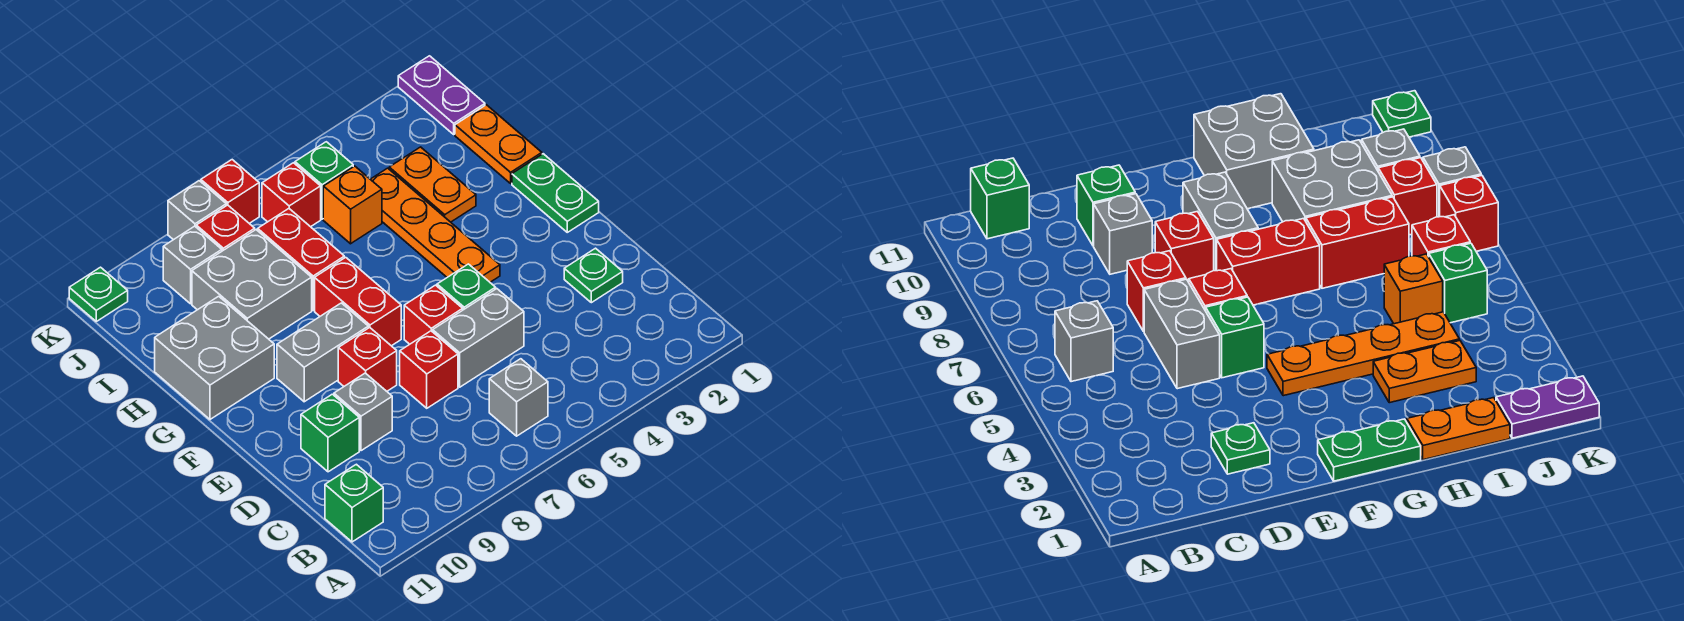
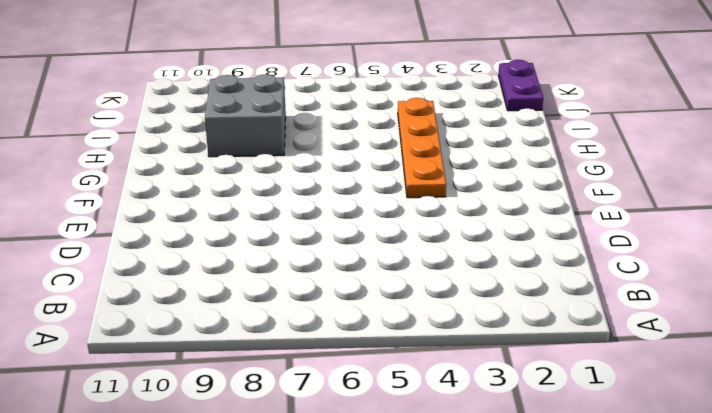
none -> grey brick B6 level 1
none -> green brick B11 level 1
none -> green plate D2 level 1

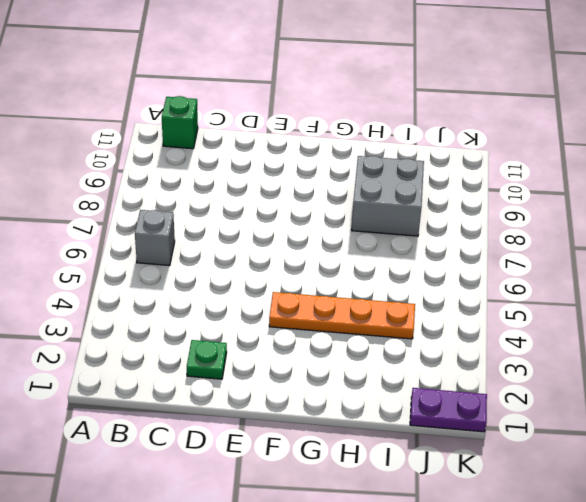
none -> grey brick D5:D6 level 1
none -> red brick D7 level 1
none -> grey brick D9 level 1

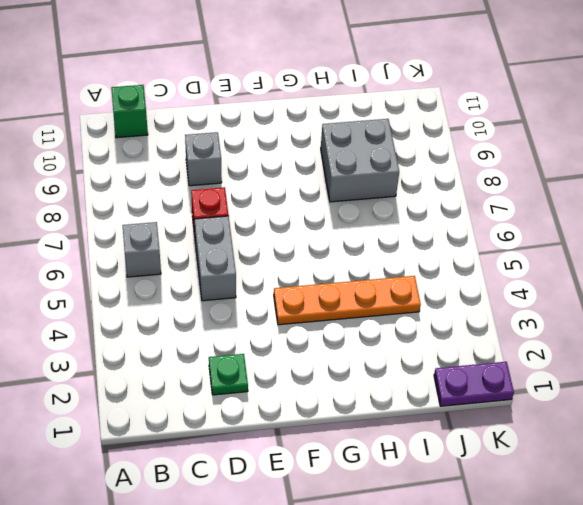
none -> green brick D10 level 1
none -> green brick E5 level 1
none -> red brick E6 level 1

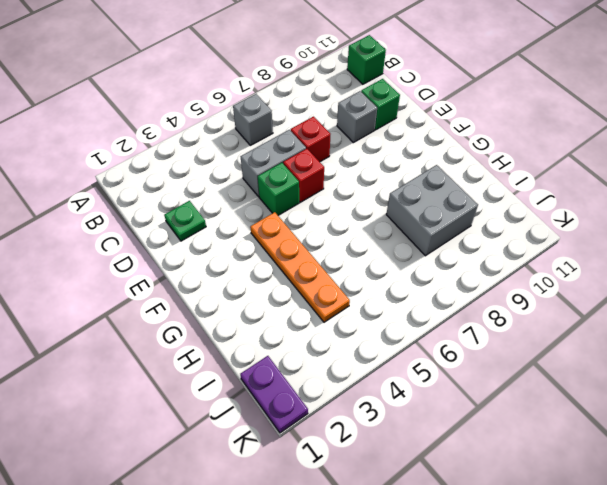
none -> red brick E8 level 1
none -> green plate F1:G1 level 1
none -> red brick F7:G7 level 1

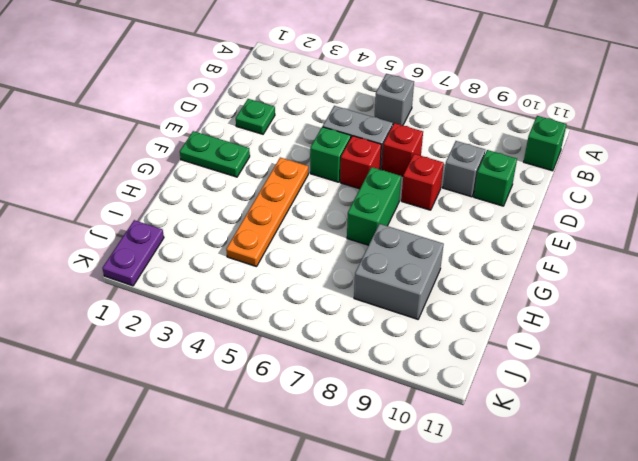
green plate F1:F2 level 1 -> green plate F1:G1 level 1
green brick F7:G7 level 1 -> red brick F7:G7 level 1
none -> grey brick F8:F9 level 1
none -> grey brick G10:H11 level 1
none -> orange plate H1:I1 level 1

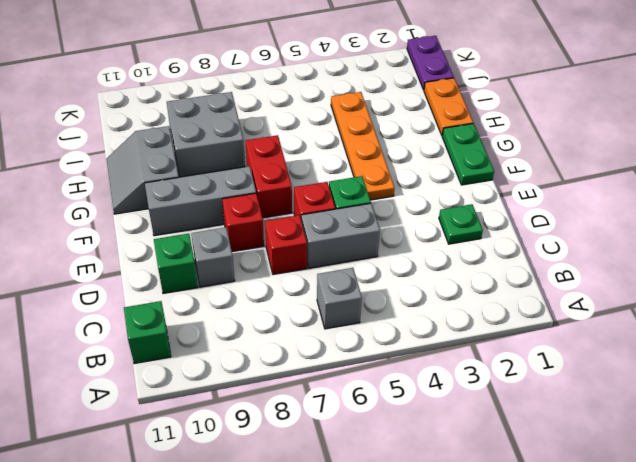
grey brick F8:F10 level 1 -> grey brick F8:F9 level 1
grey slope G10:H11 level 1 top 10 -> grey brick G10:H11 level 1
none -> orange plate H3:I3 level 1
none -> red brick H7:I7 level 1
none -> orange brick I5 level 1

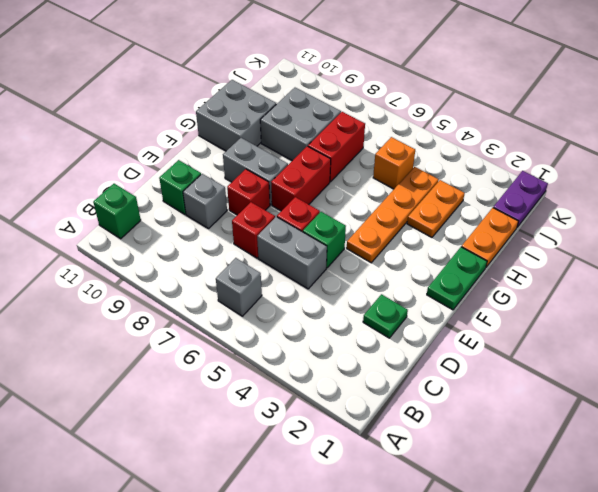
none -> green brick J5 level 1
none -> red brick J6 level 1
none -> red brick J8 level 1

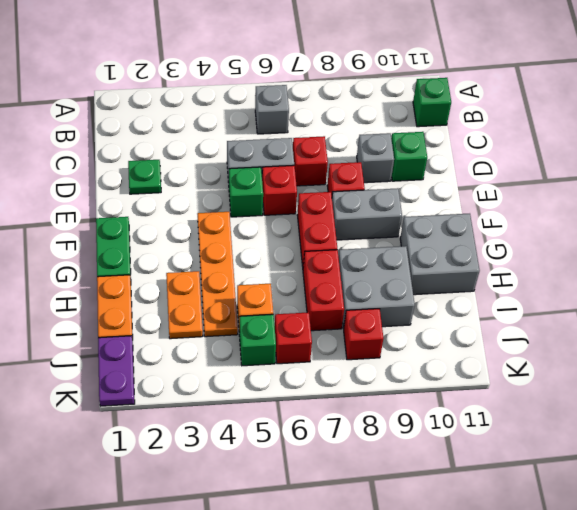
none -> grey brick J9 level 1
none -> red brick K7 level 1
none -> grey brick K8 level 1

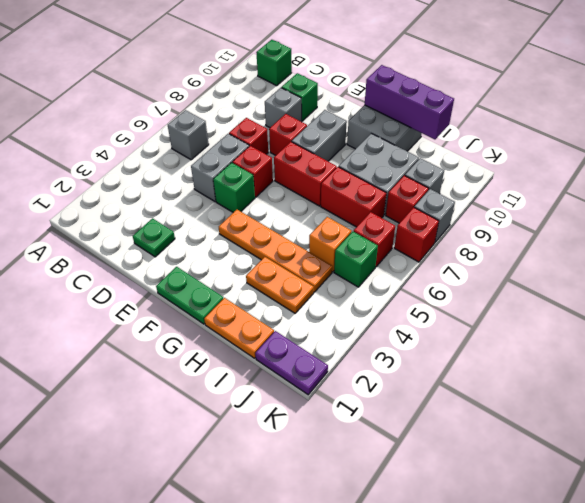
purple brick G11:I11 level 2 -> none
none -> green plate K11 level 1

